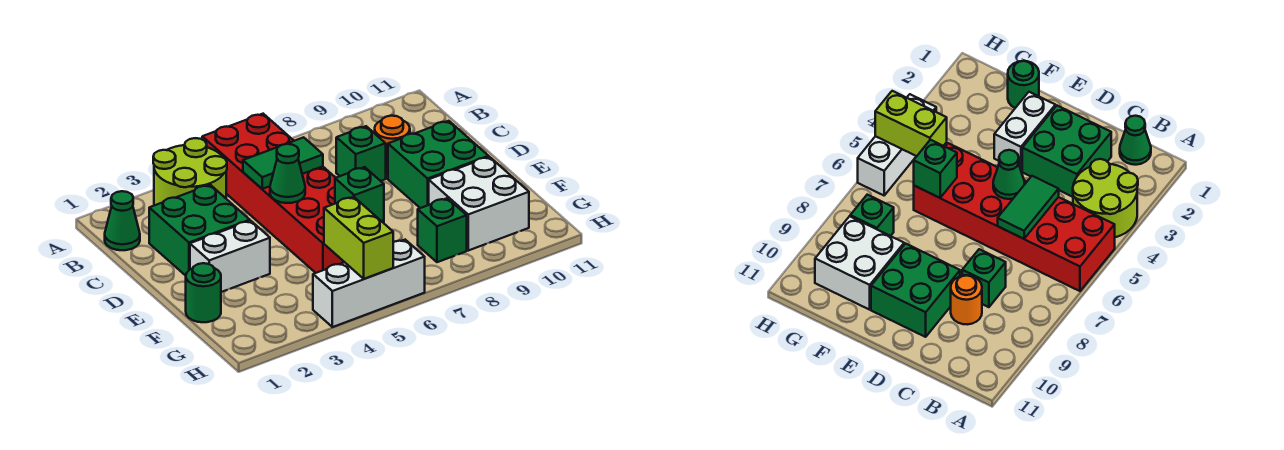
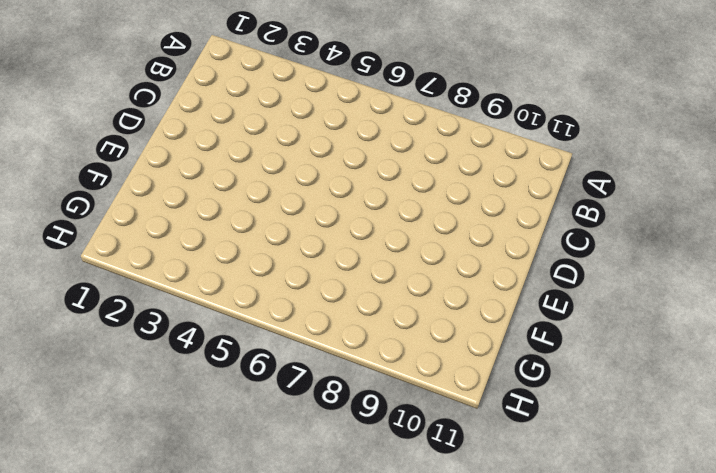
none -> lime round brick A3:B4 level 1
none -> red brick A5:F6 level 1
none -> green cone B1 level 1

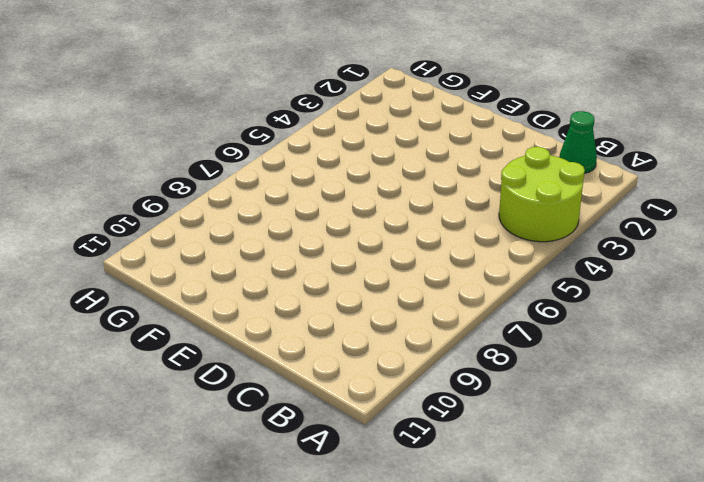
none -> red brick A5:F6 level 1
none -> green brick C2:D3 level 1
none -> green brick C8 level 1

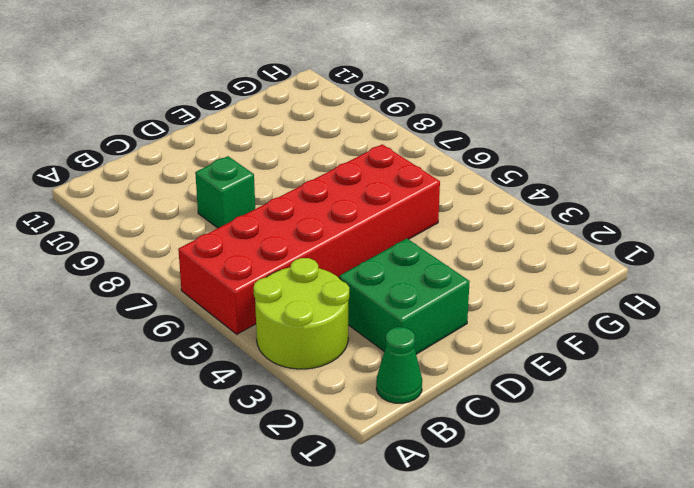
none -> orange round brick C9 level 1
none -> green brick D9:E10 level 1
none -> white brick E2:E3 level 1

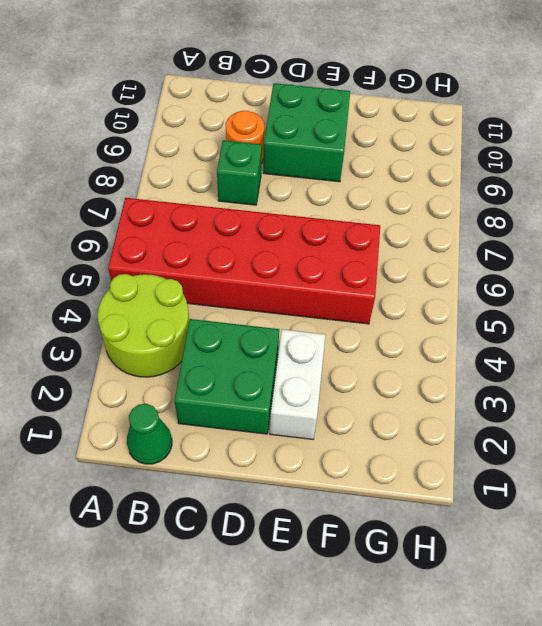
none -> green round brick F1 level 1
none -> white brick F9:G10 level 1
none -> green brick G8 level 1

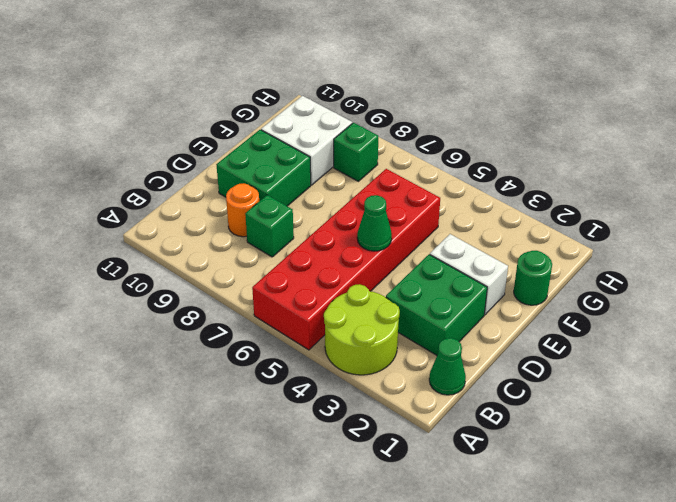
none -> white brick H4:H6 level 1
none -> green tile C5:C6 level 2
none -> green brick F6 level 2

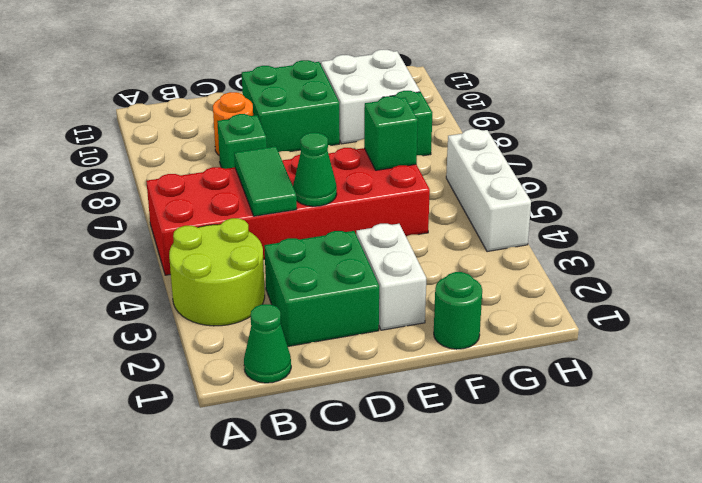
none -> lime brick G5:H5 level 2

